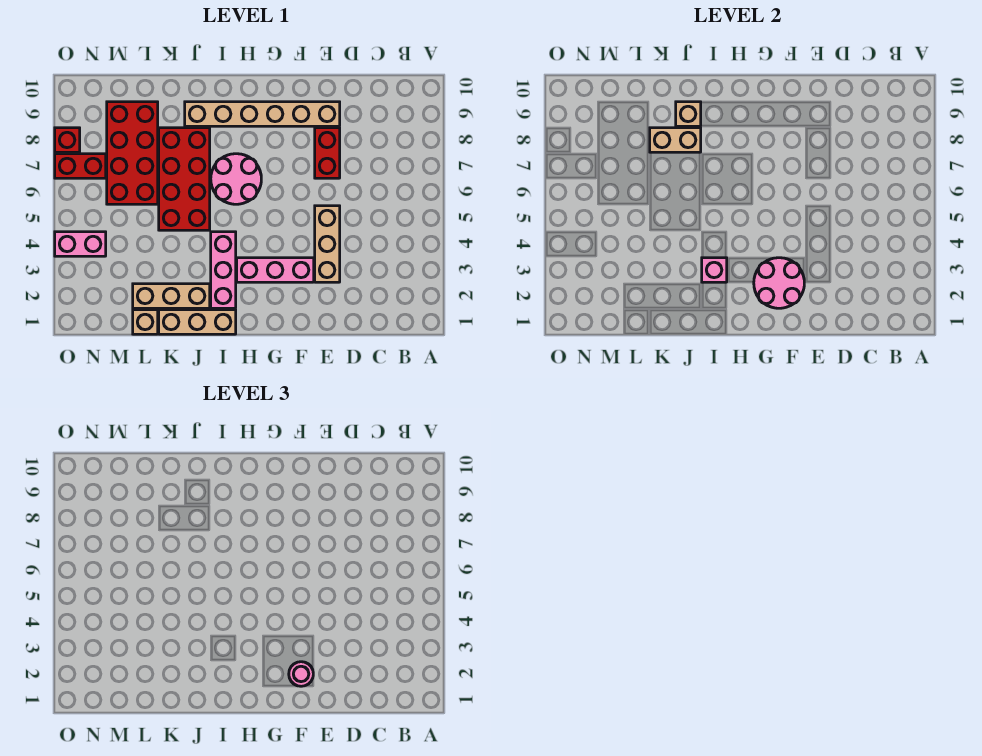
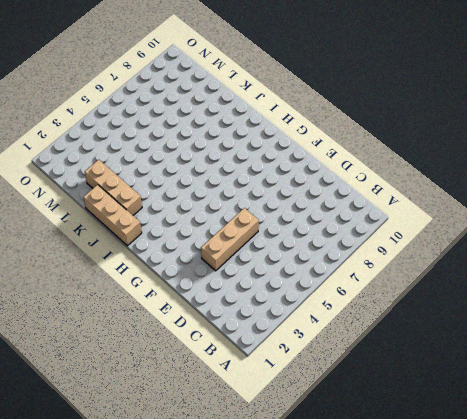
none -> red brick E7:E8 level 1
none -> tan brick E9:J9 level 1
none -> pink brick F3:H3 level 1

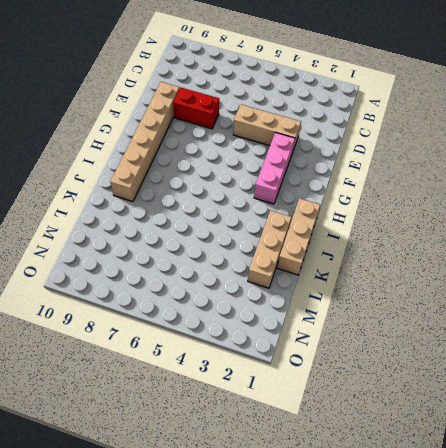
none -> pink round brick H6:I7 level 1
none -> pink brick I2:I4 level 1
none -> red brick J5:K8 level 1

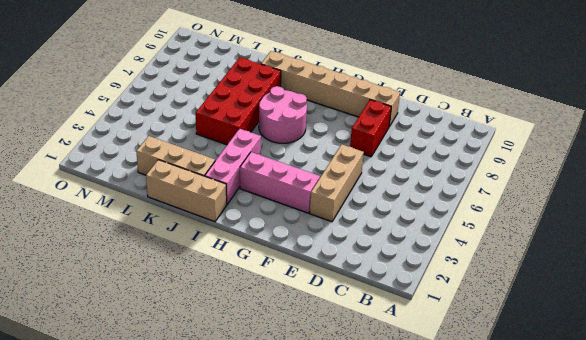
none -> tan brick L1 level 1
none -> red brick L6:M9 level 1
none -> pink brick N4:O4 level 1

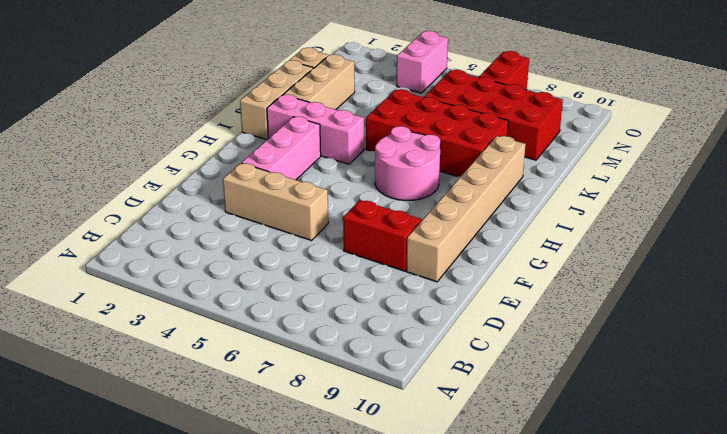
none -> red brick O8 level 1
none -> pink round brick F2:G3 level 2
none -> pink brick I3 level 2

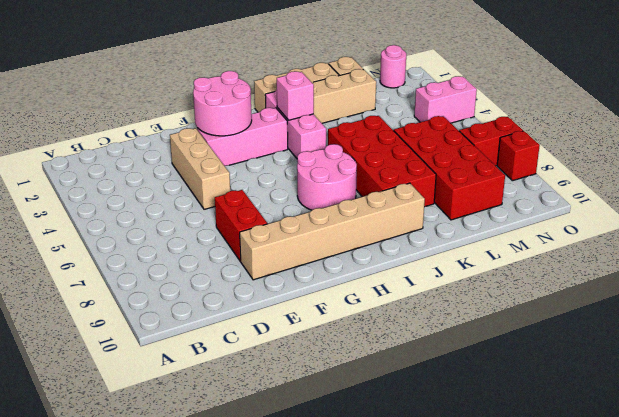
pink round brick N1 level 1 -> pink round brick F2 level 3
none -> tan brick J8:K8 level 2
none -> tan brick J9 level 2

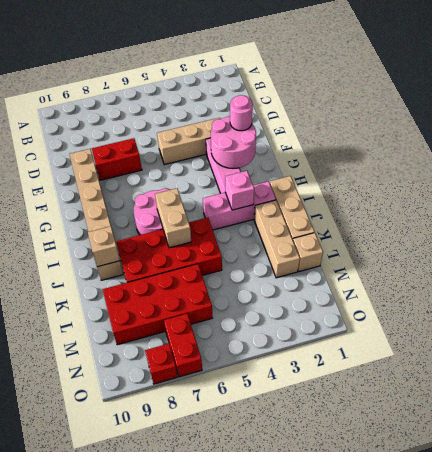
tan brick I6:J6 level 2 -> tan brick J8:K8 level 2
none -> pink brick N4:O4 level 1

